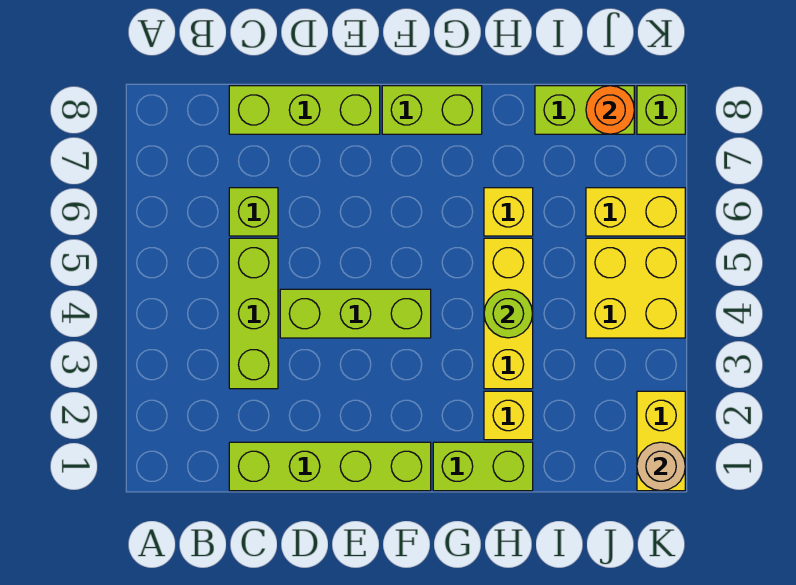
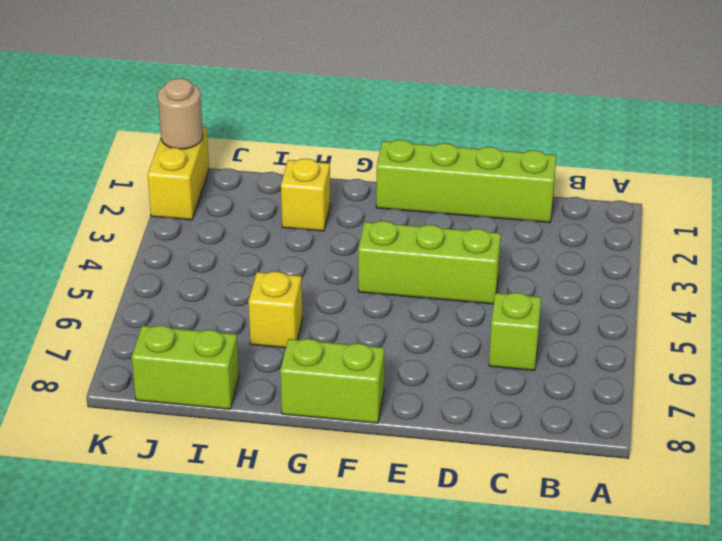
none -> lime brick C3:C5 level 1
none -> lime brick C8:E8 level 1
none -> lime brick G1:H1 level 1

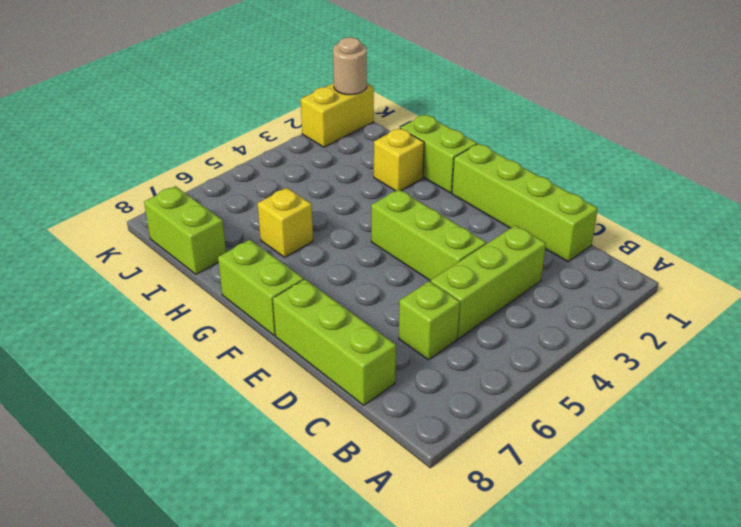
none -> yellow brick H3:H5 level 1
none -> yellow brick J4:K5 level 1
none -> yellow brick J6:K6 level 1

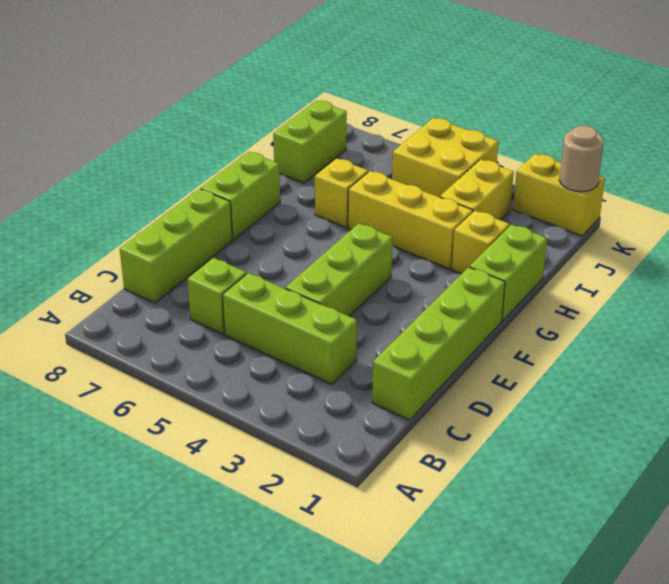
yellow brick I3:J3 level 1 -> yellow brick J6:K6 level 1
none -> lime brick K8 level 1
none -> lime round brick H4 level 2
none -> orange round brick J8 level 2

